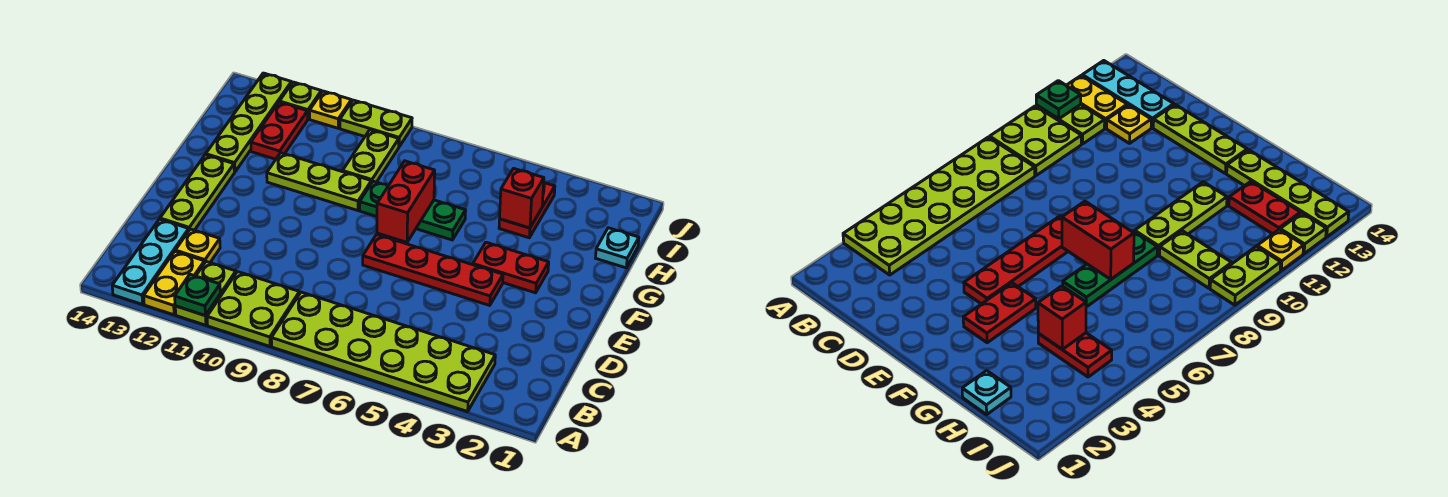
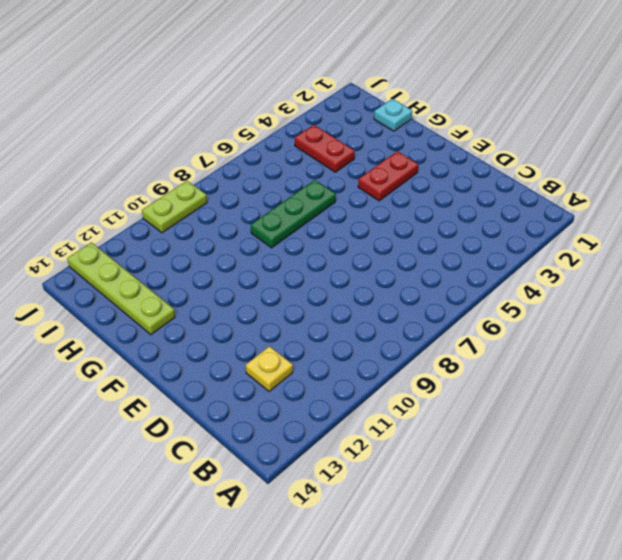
none -> lime plate A3:B8 level 1
none -> lime plate A9:B10 level 1
none -> lime plate A11:B11 level 1

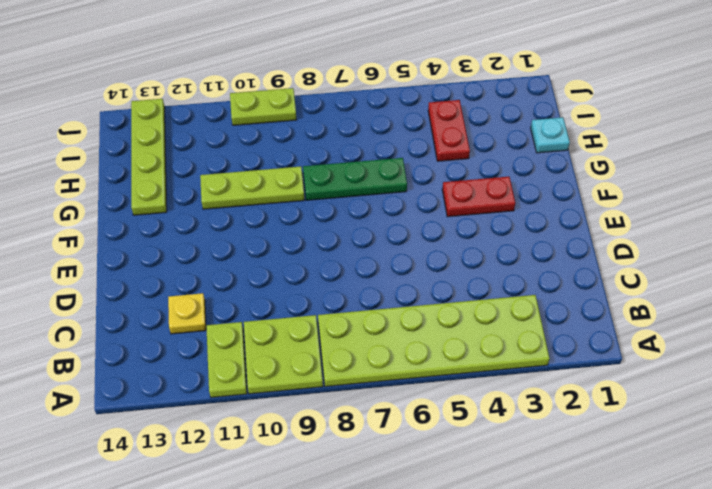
none -> yellow plate A12:B12 level 1
none -> cyan plate A13:C13 level 1
none -> lime plate D13:F13 level 1

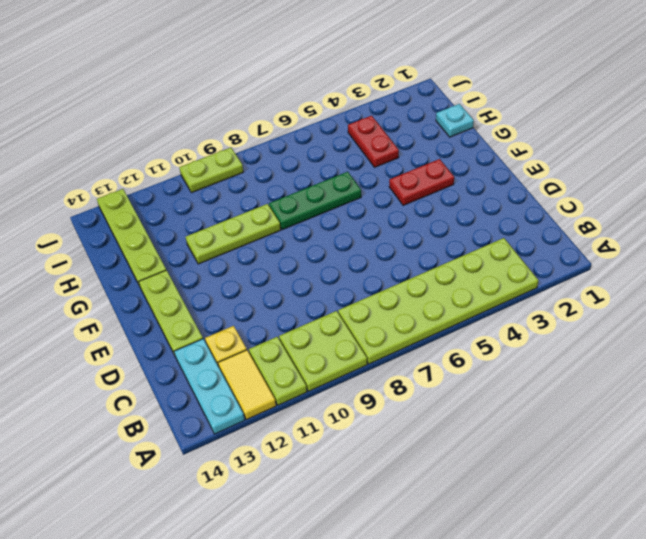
yellow tile A12:B12 level 1 -> yellow plate A12:B12 level 1
none -> red plate E4:E7 level 1
none -> lime plate H9:I9 level 1
none -> red plate H12:I12 level 1

